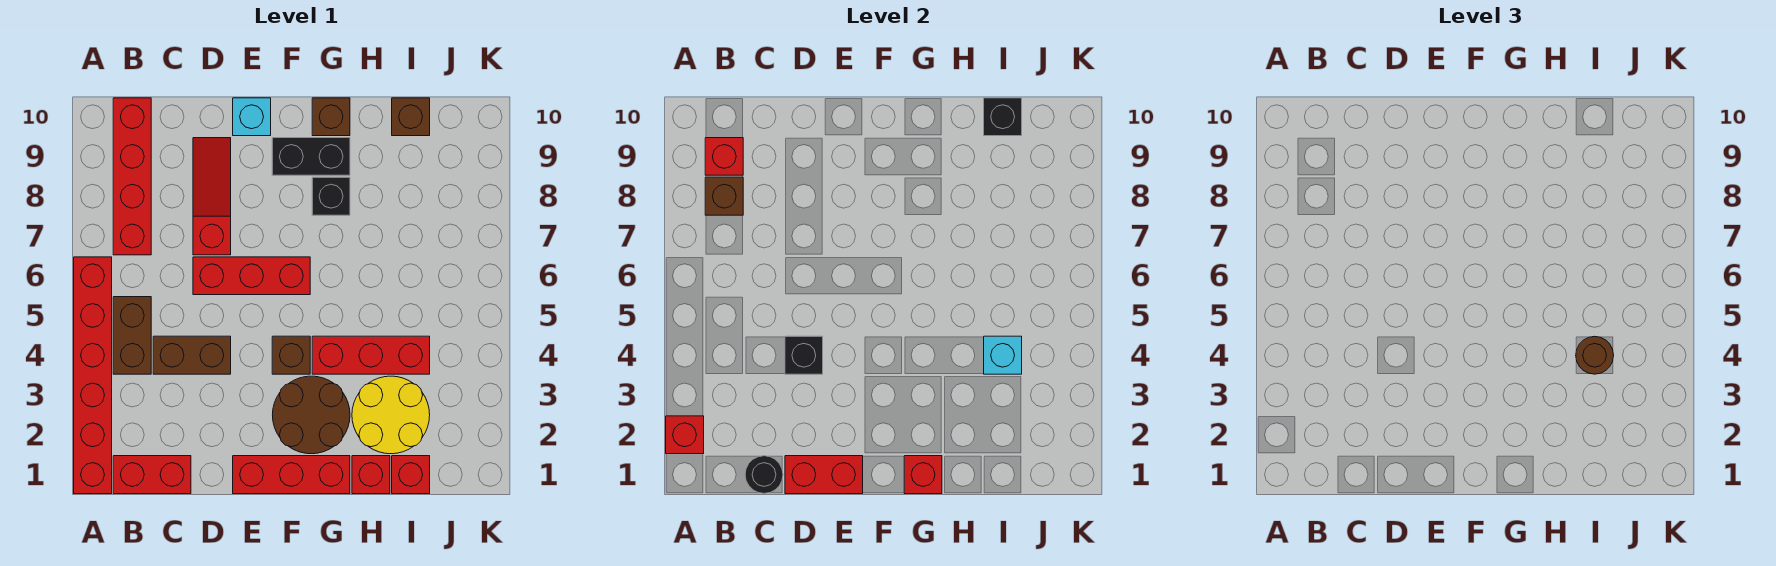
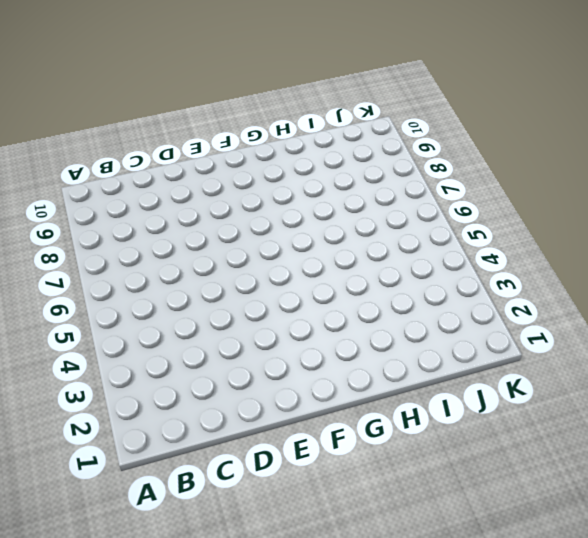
none -> red brick A1:A6 level 1
none -> red brick B1:C1 level 1
none -> brown brick B4:B5 level 1

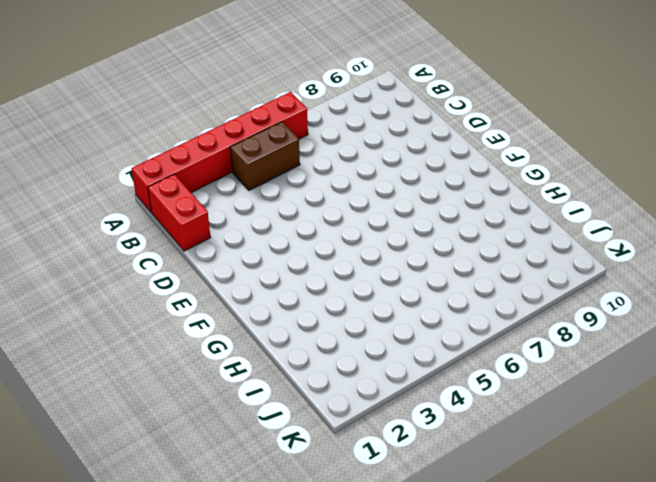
none -> red brick B7:B10 level 1
none -> brown brick C4:D4 level 1
none -> red brick D6:F6 level 1

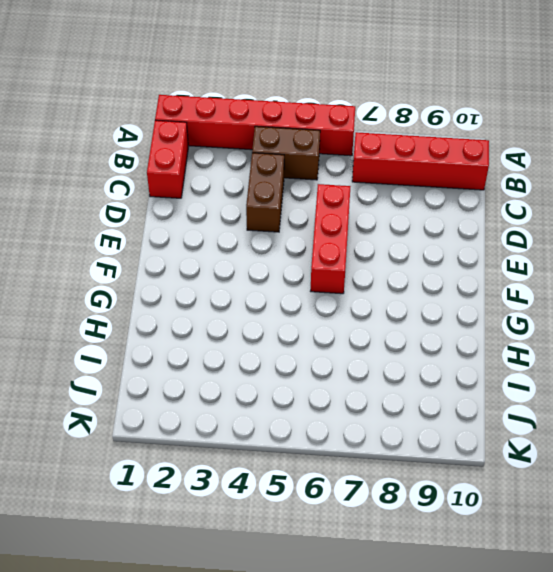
none -> red slope D7:D9 level 1 top 7
none -> red brick E1:G1 level 1
none -> cyan brick E10 level 1

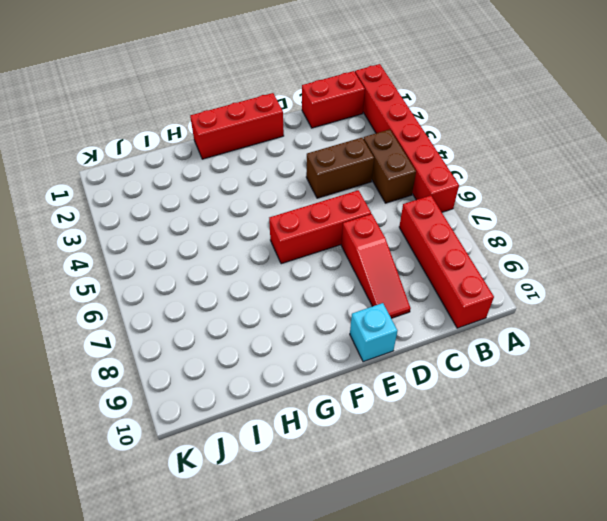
none -> brown round brick F2:G3 level 1
none -> brown brick F4 level 1
none -> black brick F9:G9 level 1

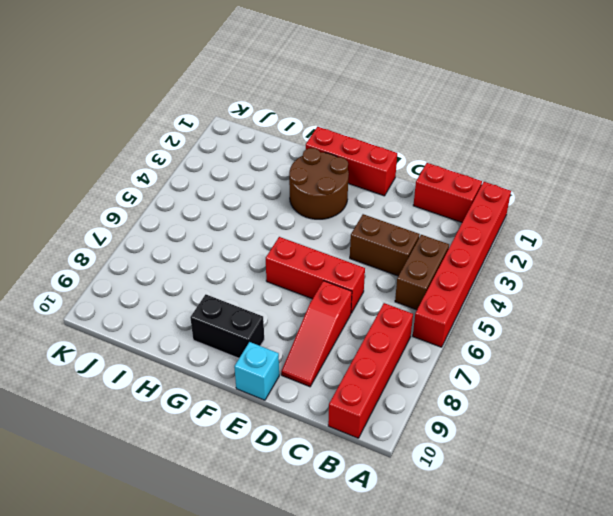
none -> brown brick F4 level 1
none -> red brick G4:I4 level 1
none -> black brick G8 level 1

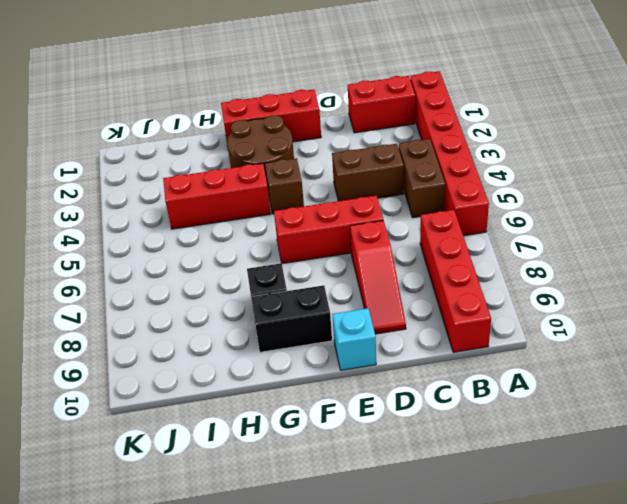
none -> brown brick G10 level 1
none -> red brick H1 level 1
none -> yellow round brick H2:I3 level 1

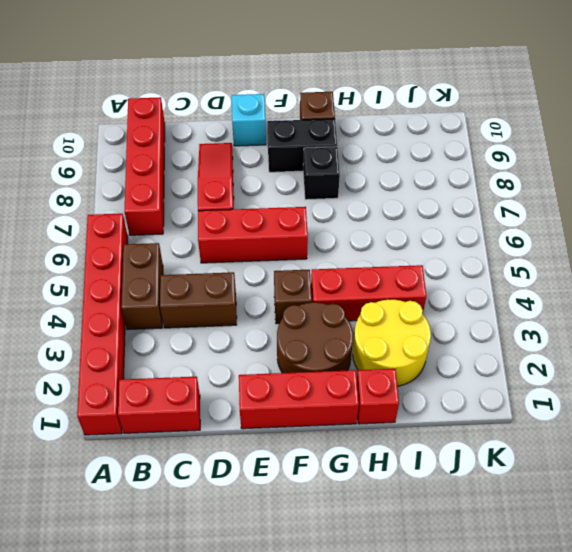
none -> red brick I1 level 1
none -> brown brick I10 level 1
none -> red brick A2 level 2

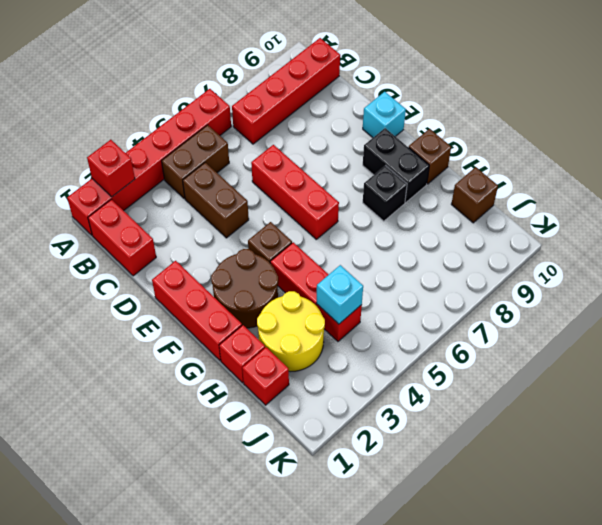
none -> red slope D7:D9 level 1 top 7
none -> brown brick B8 level 2
none -> red brick B9 level 2

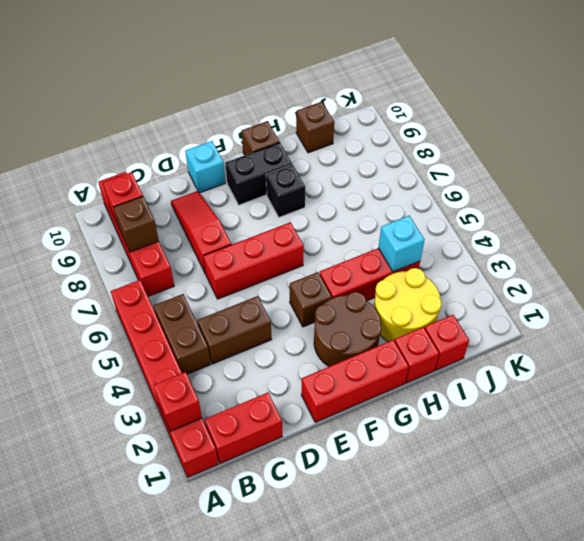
none -> black round brick C1 level 2
none -> red brick D1:E1 level 2
none -> black brick D4 level 2

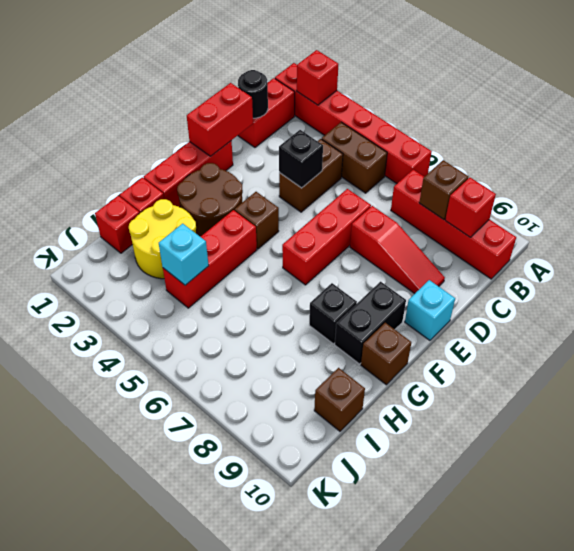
none -> red brick G1 level 2
none -> black brick I10 level 2
none -> brown round brick I4 level 3

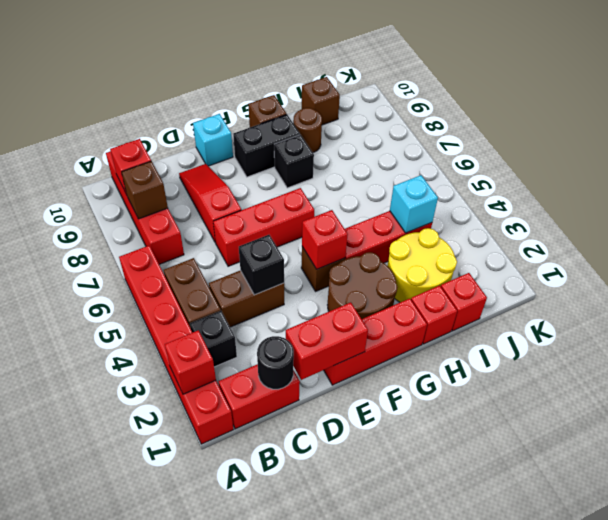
black brick B3 level 1 -> black brick I10 level 2
red brick F4 level 2 -> red brick G1 level 2
brown round brick H9 level 1 -> brown round brick I4 level 3

